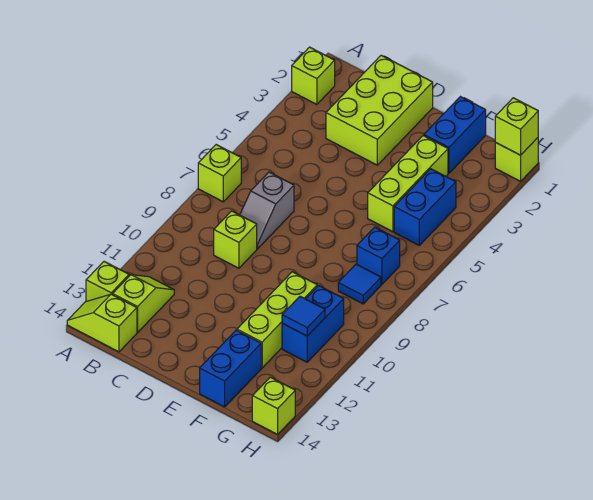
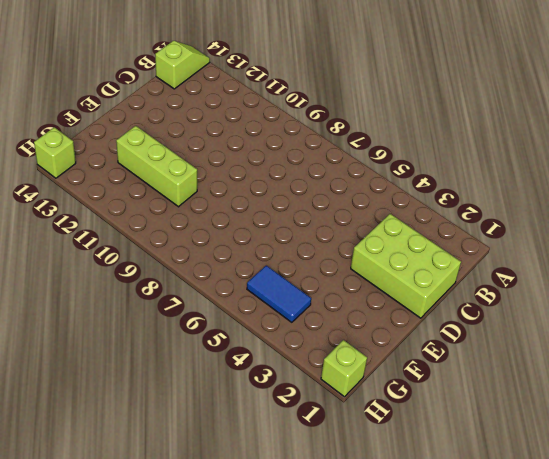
blue tile G4:G5 level 1 -> blue brick G4:G5 level 1
none -> lime brick A2 level 1
none -> lime brick A7 level 1
none -> lime brick A13 level 1

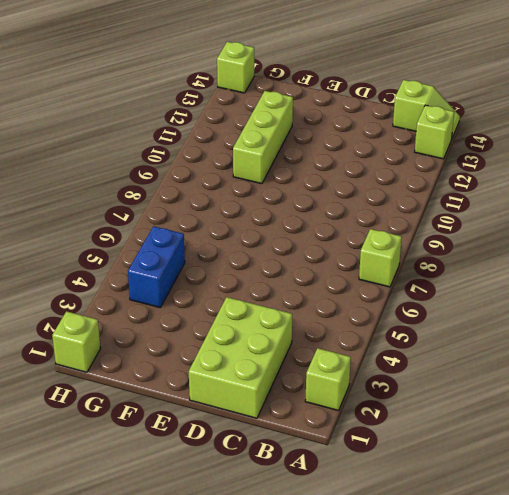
none -> lime slope B12:B13 level 1 top 13
none -> grey slope C7:C8 level 1 top 7
none -> lime brick C9 level 1

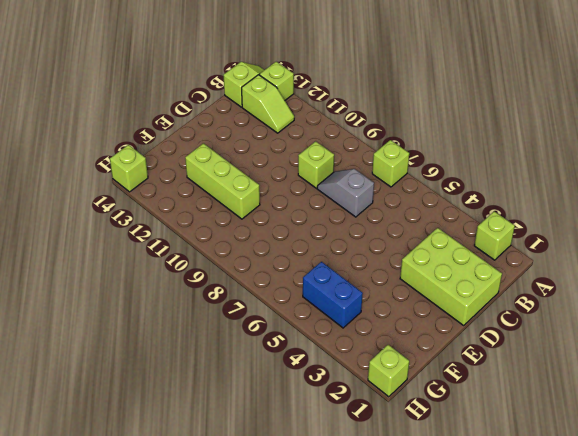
none -> blue brick F1:F2 level 1
none -> lime brick F3:F5 level 1
none -> blue brick F13:F14 level 1

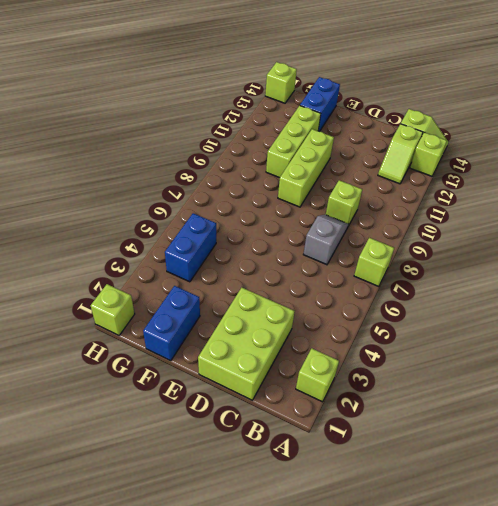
lime brick E9:E11 level 1 -> lime brick F3:F5 level 1
none -> blue brick G7 level 1
none -> blue tile G8 level 1
none -> blue brick G10:G11 level 1

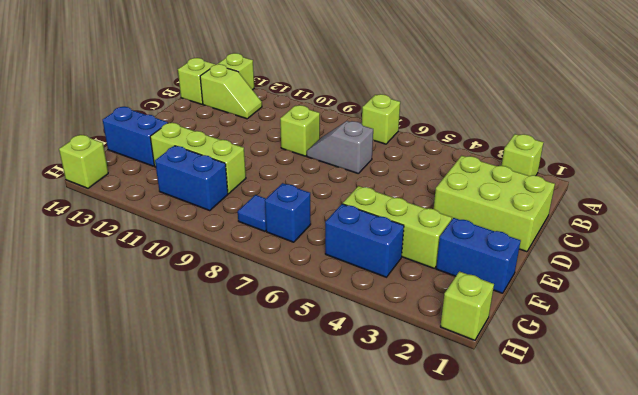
none -> blue tile G11 level 2
none -> lime brick H1 level 2

